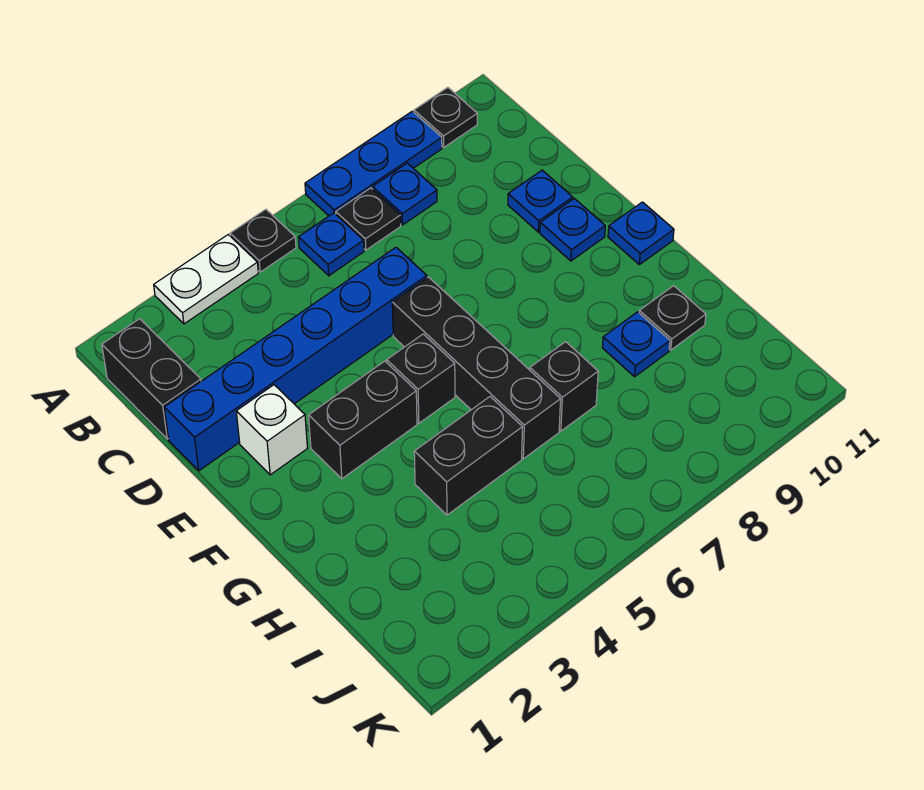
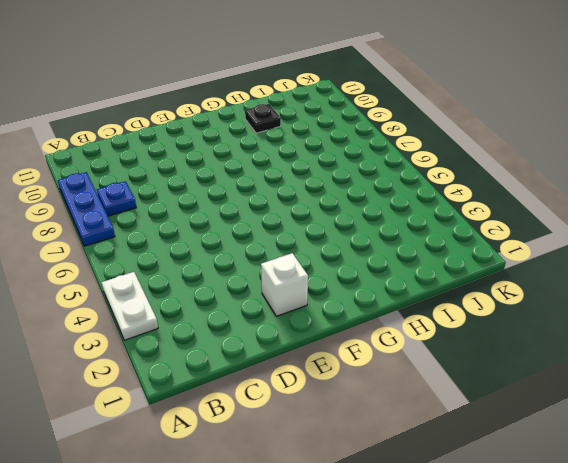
none -> black plate A5 level 1
none -> black plate A10 level 1
none -> black brick B1:C1 level 1

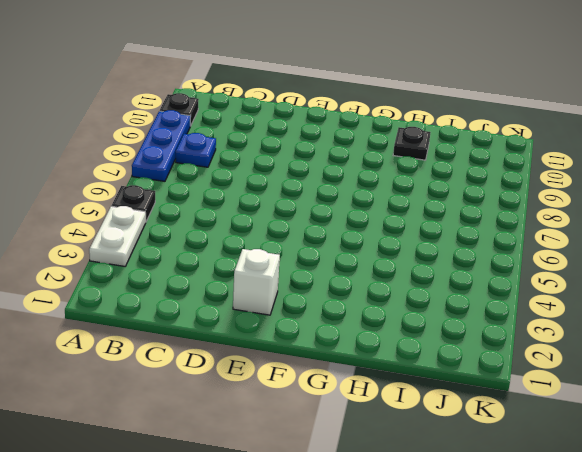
none -> black brick B1:C1 level 1
none -> blue plate B6 level 1
none -> black plate B7 level 1

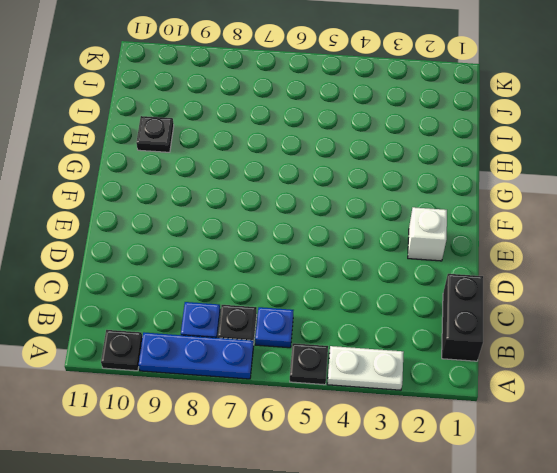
none -> blue brick D1:D6 level 1
none -> blue plate D10 level 1
none -> black brick E6:H6 level 1

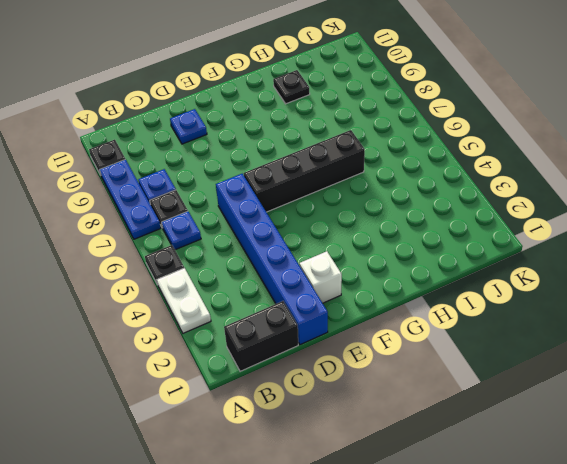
none -> blue plate E10 level 1
none -> black brick F3:F4 level 1
none -> black brick F5 level 1

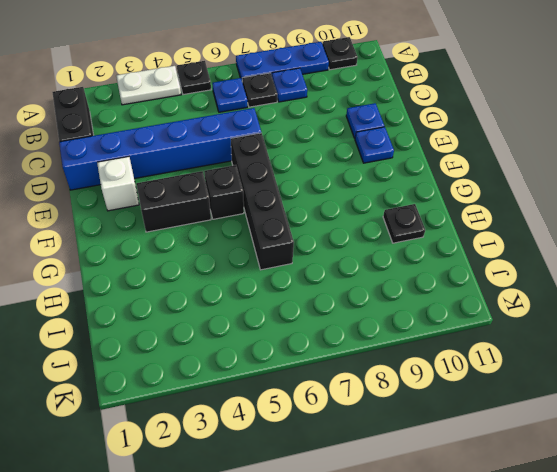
none -> blue plate F11 level 1
none -> black brick H4:H5 level 1
none -> black brick H7 level 1

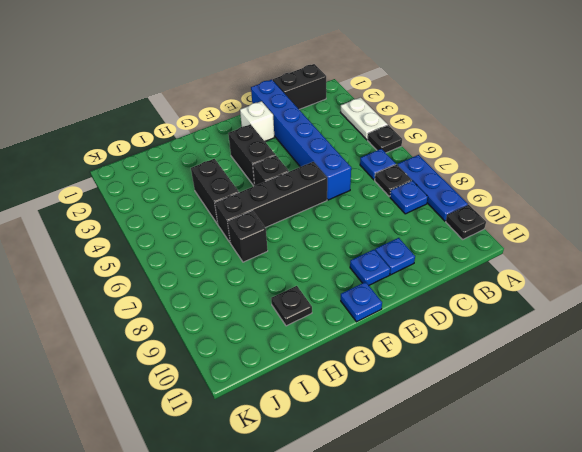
none -> blue plate H9 level 1

